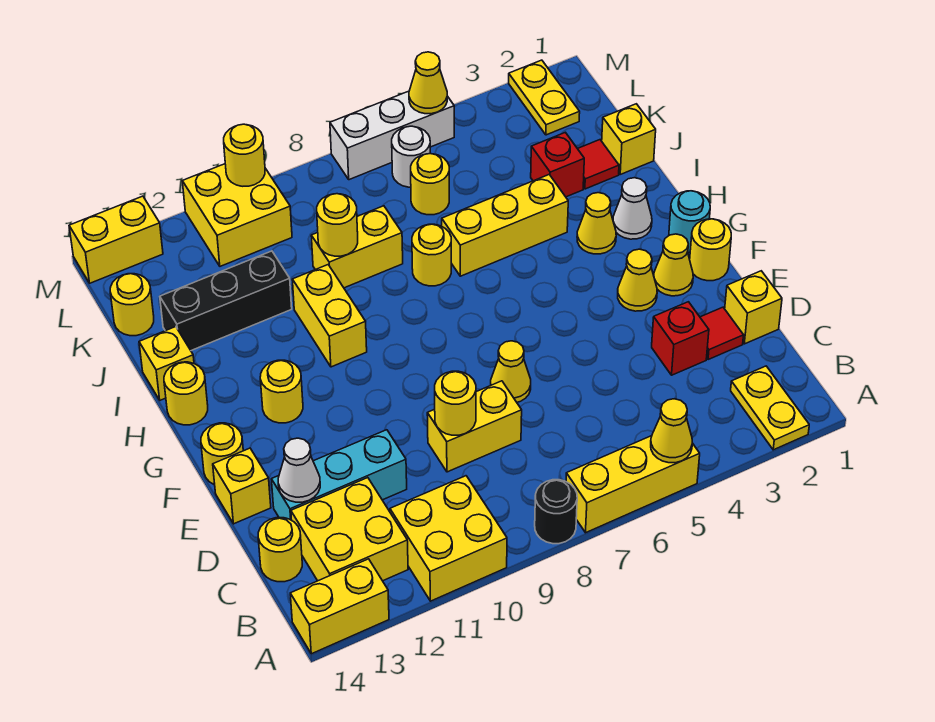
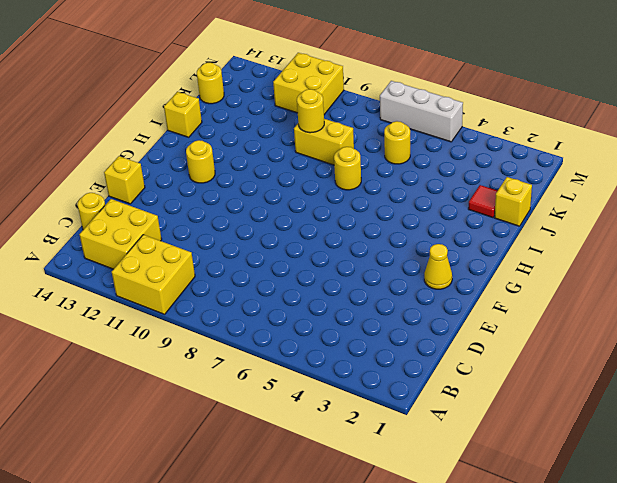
none -> yellow plate A2:B2 level 1
none -> yellow brick A5:A7 level 1
none -> black round brick A8 level 1
none -> yellow brick A13:A14 level 1

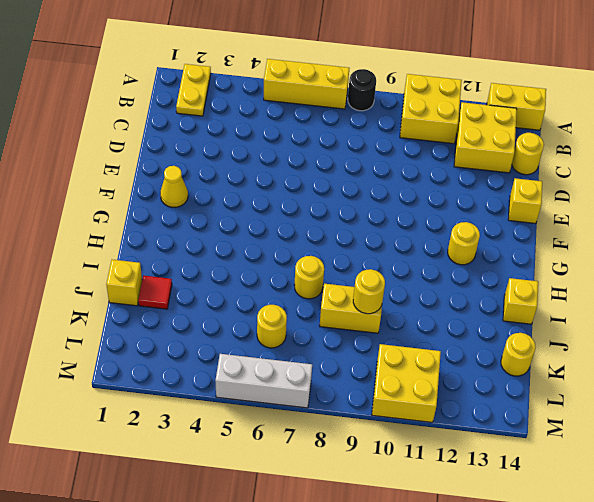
none -> yellow brick D1 level 1
none -> red tile D2 level 1
none -> red brick D3 level 1
none -> yellow brick D8:D9 level 1

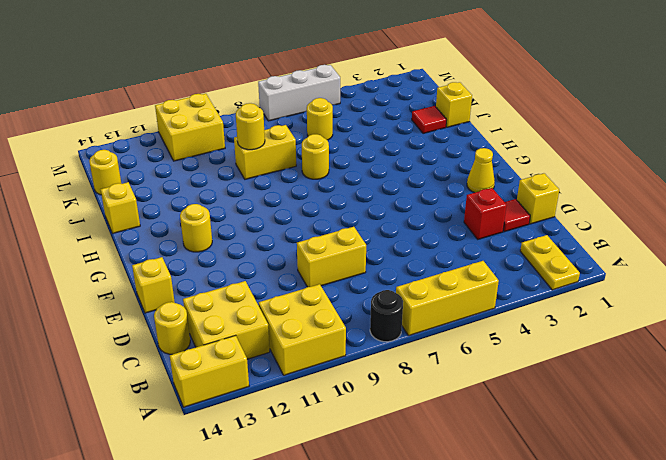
none -> cyan brick D11:D13 level 1
none -> yellow cone E7 level 1
none -> yellow round brick F1 level 1
none -> yellow cone F3 level 1

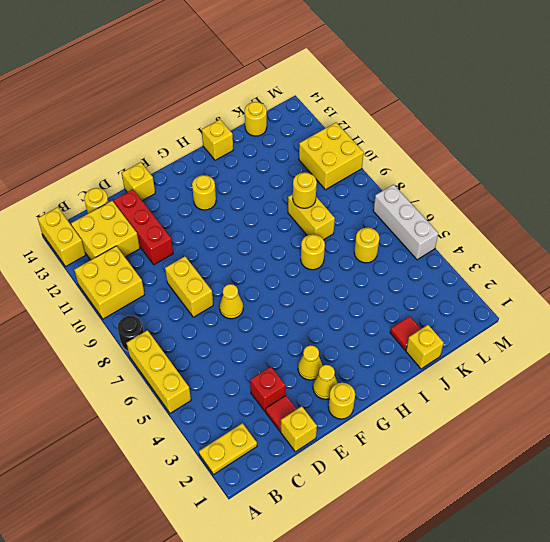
red brick D11:D13 level 1 -> cyan brick D11:D13 level 1
none -> yellow round brick F14 level 1
none -> cyan round brick G1 level 1
none -> white cone H2 level 1
none -> yellow cone H3 level 1

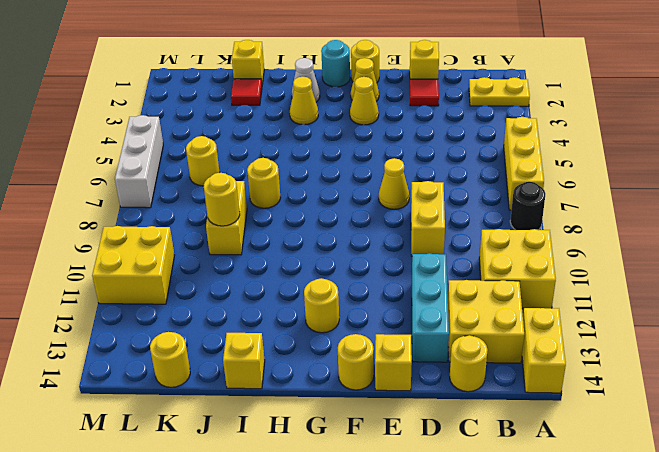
none -> red brick D3 level 1
none -> yellow brick H10:I10 level 1
none -> yellow round brick H14 level 1
none -> yellow brick I4:I6 level 1

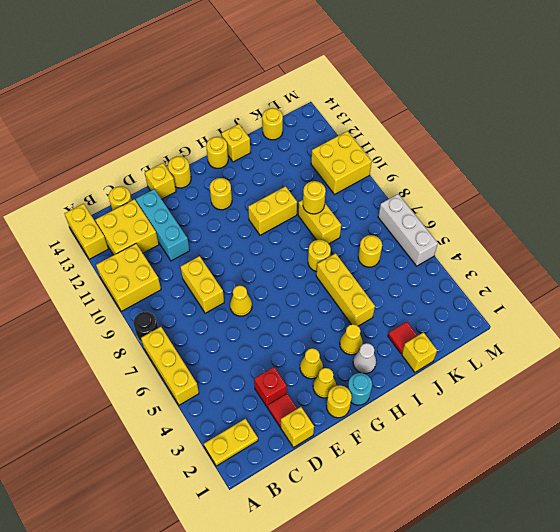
none -> red brick J3 level 1
none -> black brick J11:J13 level 1
none -> yellow plate L2:M2 level 1
none -> white round brick L6 level 1

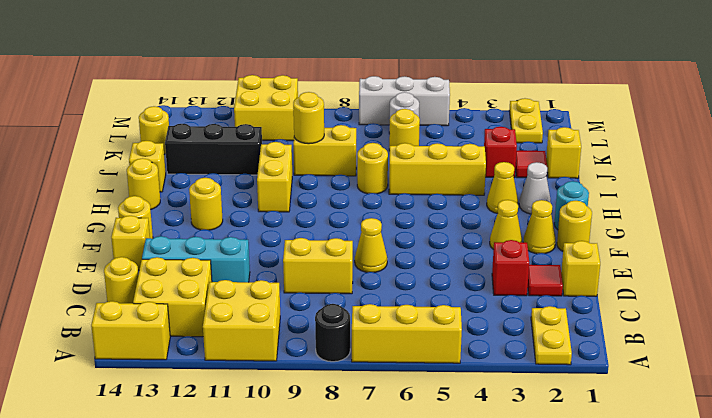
none -> yellow brick M13:M14 level 1
none -> yellow cone A5 level 2
none -> yellow round brick D9 level 2
none -> white cone D13 level 2

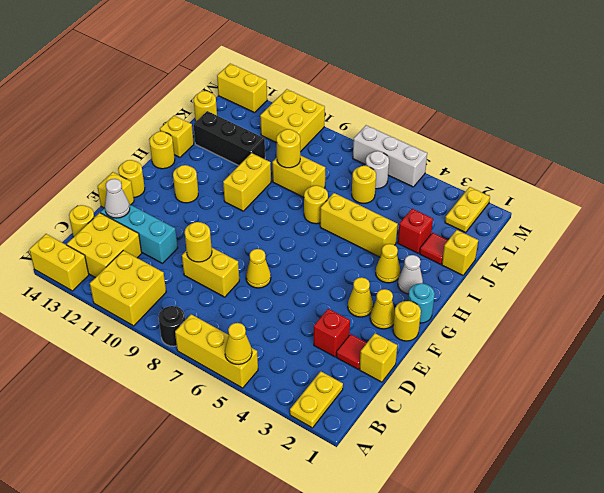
none -> yellow cone M5 level 2
none -> yellow round brick M10 level 2

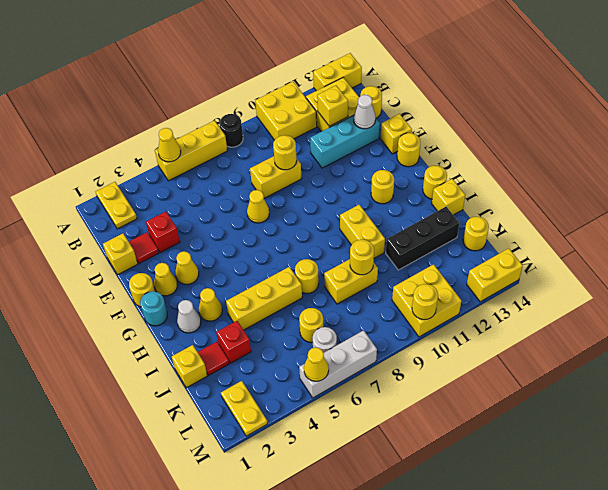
yellow brick C12 level 2 -> none

